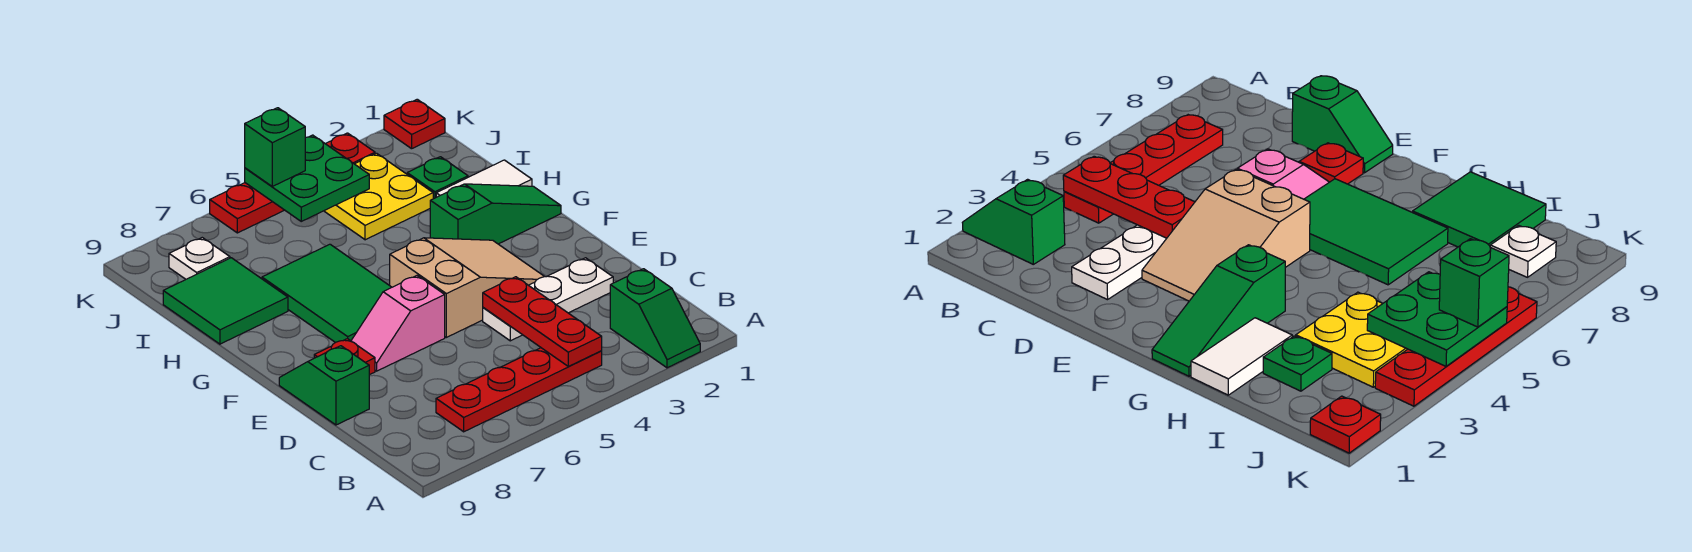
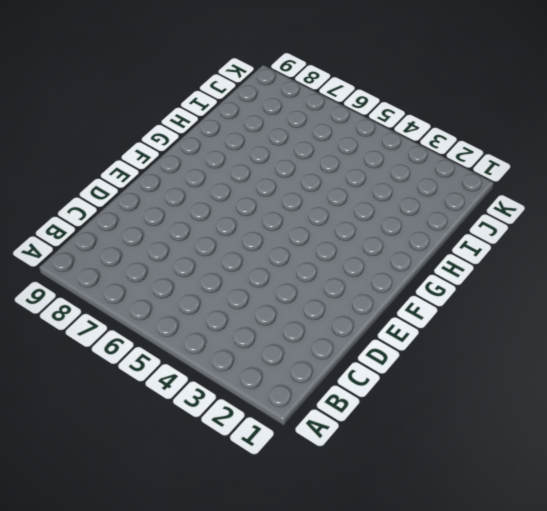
none -> green slope A2:B2 level 1 top B
none -> red plate B4:B7 level 1
none -> white plate D2:D4 level 1

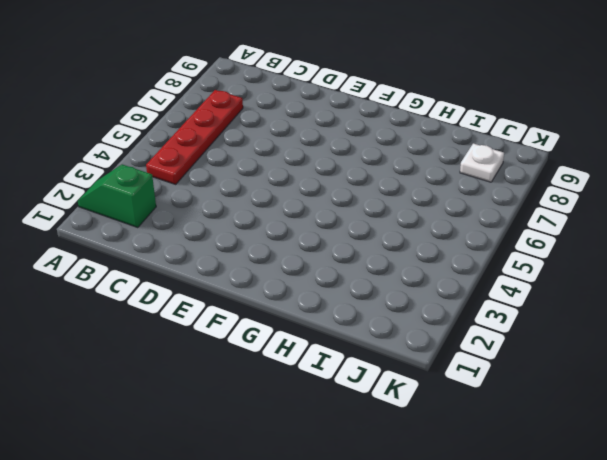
none -> white plate D2:D4 level 1
none -> green slope D9:E9 level 1 top D
none -> tan slope E3:F5 level 1 top 5

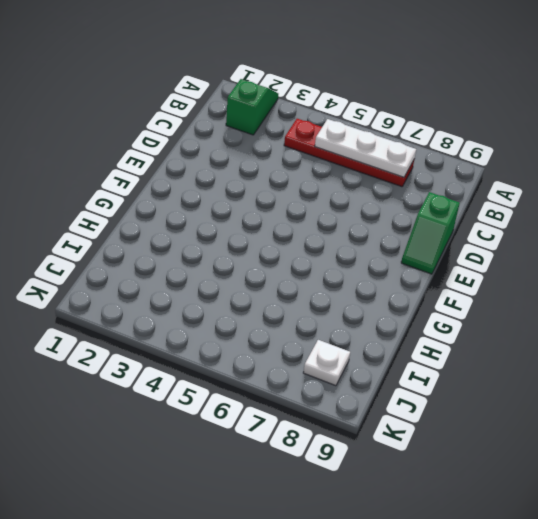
white plate B5:B7 level 2 -> white plate D2:D4 level 1
none -> tan slope E3:F5 level 1 top 5
none -> pink slope E6:E7 level 1 top 6
none -> red plate E8 level 1

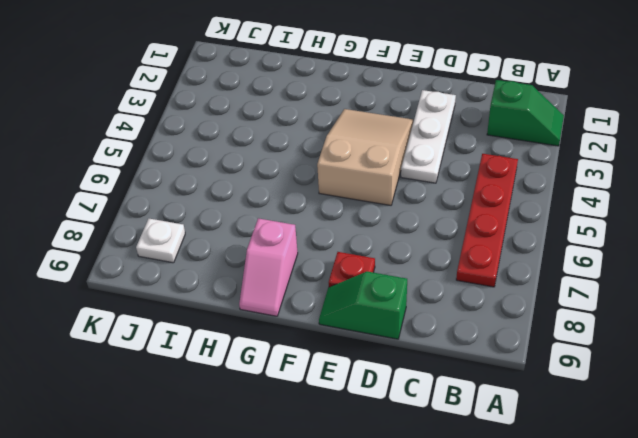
pink slope G8:G9 level 1 top 8 -> pink slope E6:E7 level 1 top 6
none -> green tile F6:H7 level 1
none -> green slope G1:G3 level 1 top 3
none -> white tile H1:H2 level 1

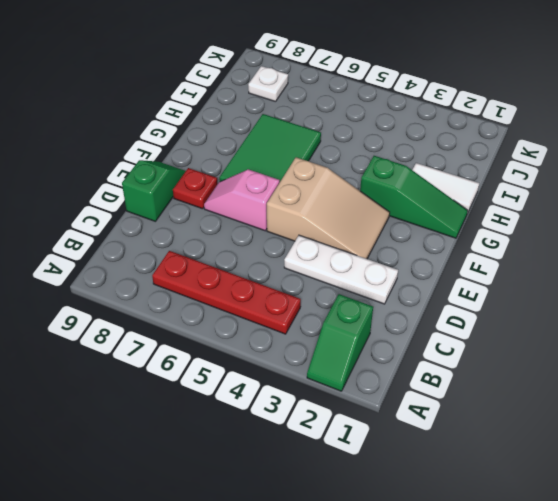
none -> green tile H8:I9 level 1
none -> green plate I2 level 1
none -> yellow plate I3:J4 level 1

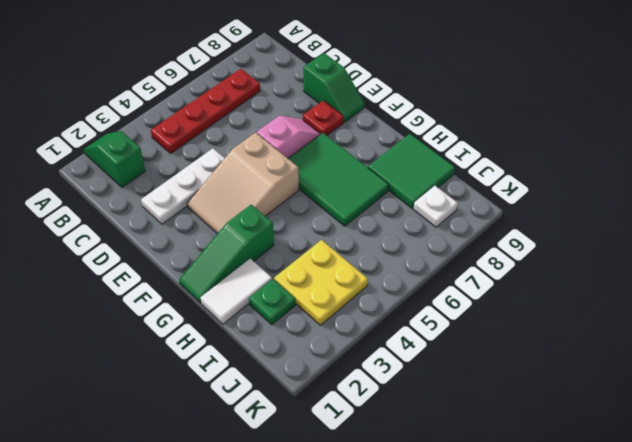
none -> red plate K1 level 1
none -> red plate K3:K6 level 1
none -> red plate B4:D4 level 2

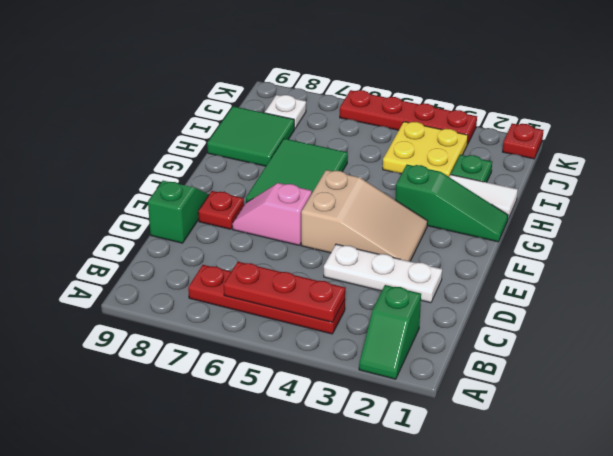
red plate B4:B6 level 2 -> red plate B4:D4 level 2
none -> green plate J4:K5 level 2
none -> green brick K5 level 3

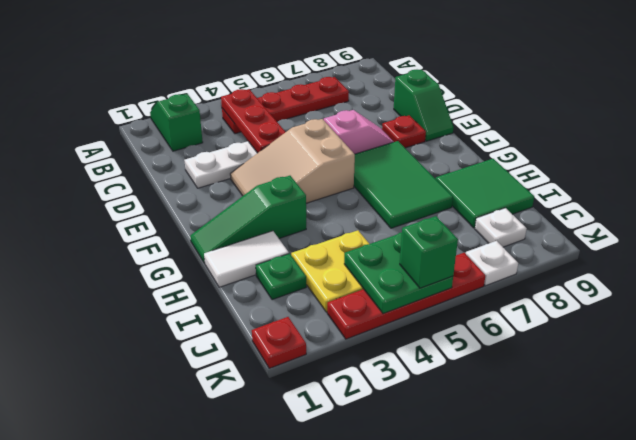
white plate K7 level 1 -> none

